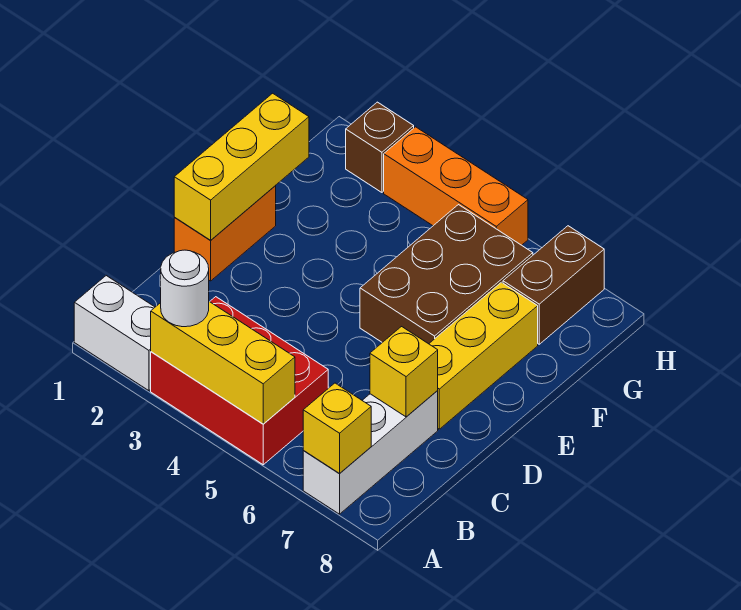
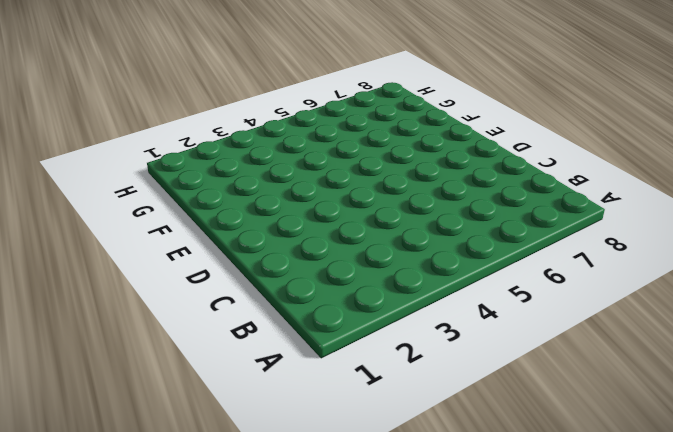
none -> white brick A1:A2 level 1
none -> red brick A3:B5 level 1
none -> white brick A7:C7 level 1

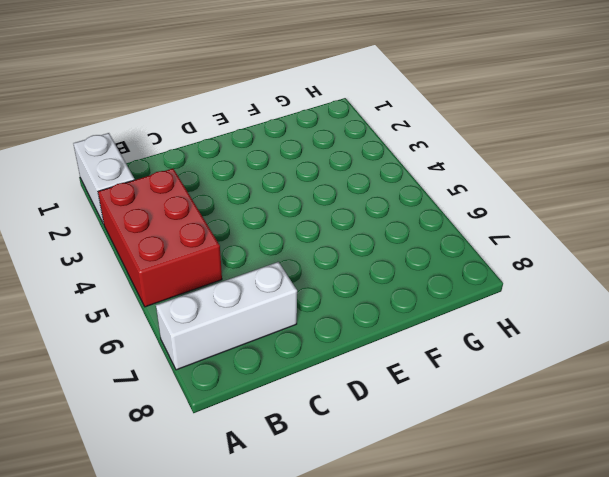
none -> orange brick D1:E1 level 1
none -> yellow brick D7:F7 level 1
none -> brown brick E5:G6 level 1

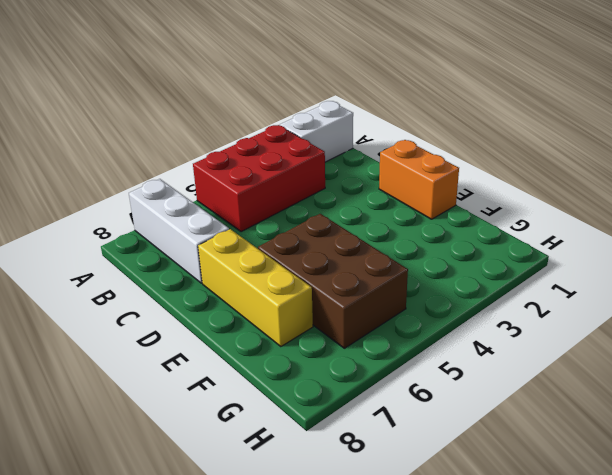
none -> brown brick G7:H7 level 1
none -> brown brick H2 level 1
none -> orange brick H3:H5 level 1

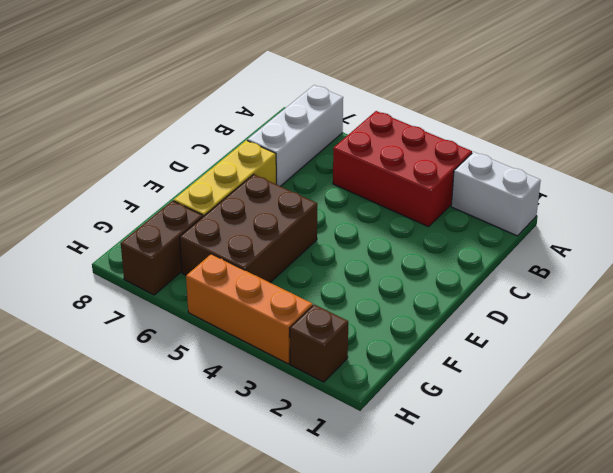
none -> orange brick D1:E1 level 1
none -> yellow brick A3:A5 level 2
none -> yellow brick A7 level 2

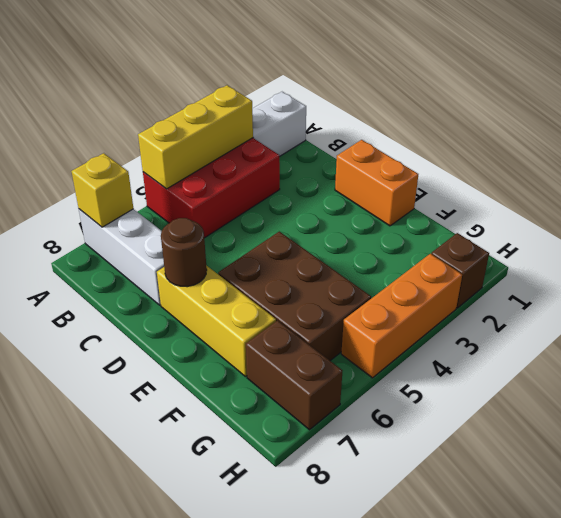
brown round brick D7 level 2 -> none
none -> yellow brick C7 level 2
none -> yellow brick D1:F1 level 2
none -> white round brick A3 level 3

